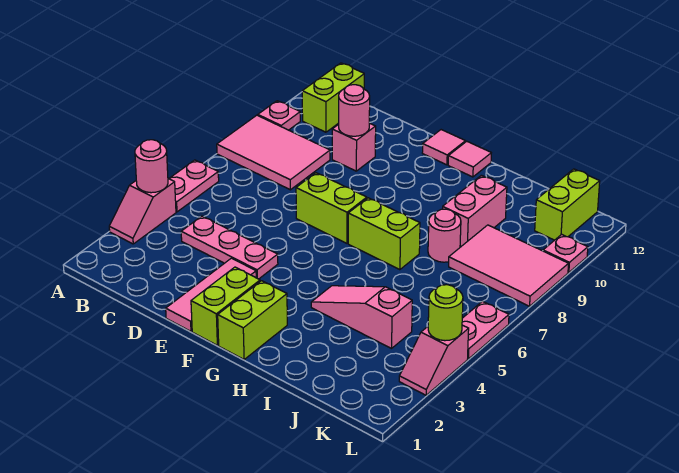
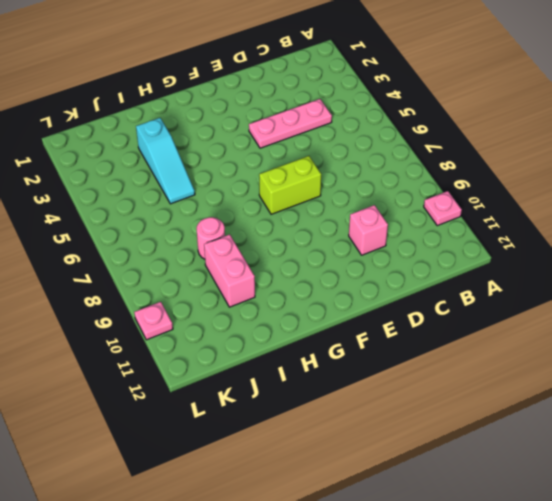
cyan slope I3:I5 level 1 top 3 -> pink slope H4:J4 level 1 top J
none -> pink slope A3:A4 level 1 top 4
none -> pink plate A5:A6 level 1
none -> pink tile A8:C9 level 1

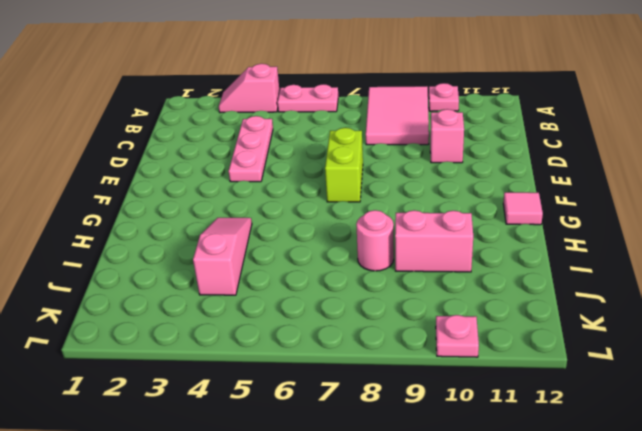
none -> lime brick B11:B12 level 1
none -> pink tile E1:E3 level 1
none -> lime brick F1:F2 level 1

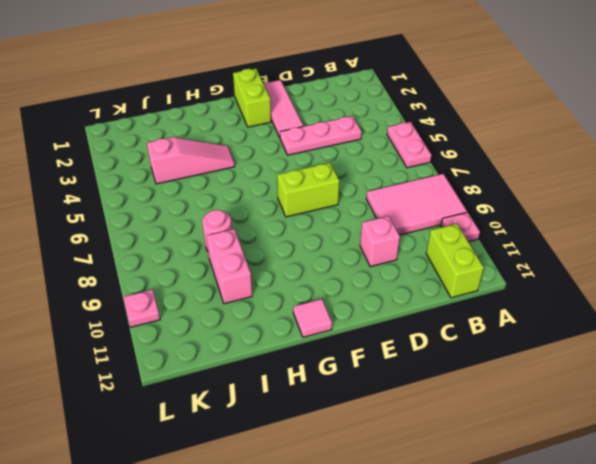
none -> pink slope A3:A4 level 1 top 4
none -> pink tile F12 level 1
none -> lime brick G1:G2 level 1

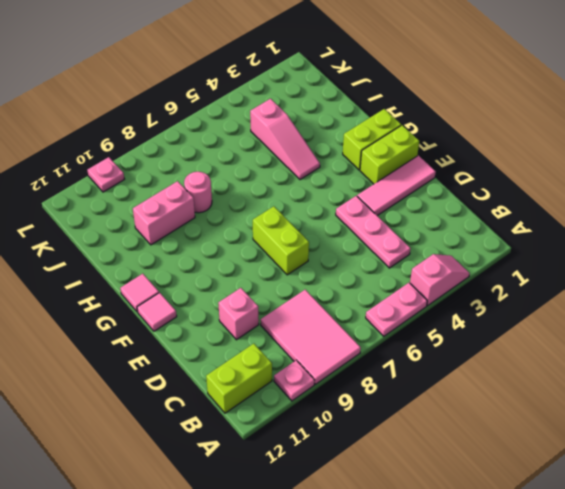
none -> lime brick G7:H7 level 1
none -> pink tile J8:L9 level 1
none -> lime brick K11:K12 level 1

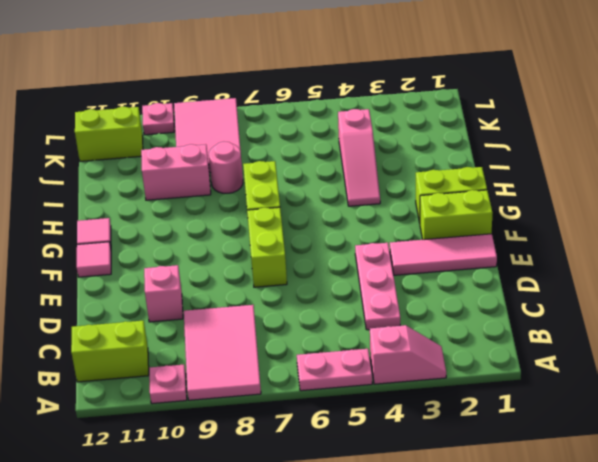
none -> pink slope L3:L4 level 1 top 4
none -> pink plate L5:L6 level 1
none -> pink round brick A4 level 2

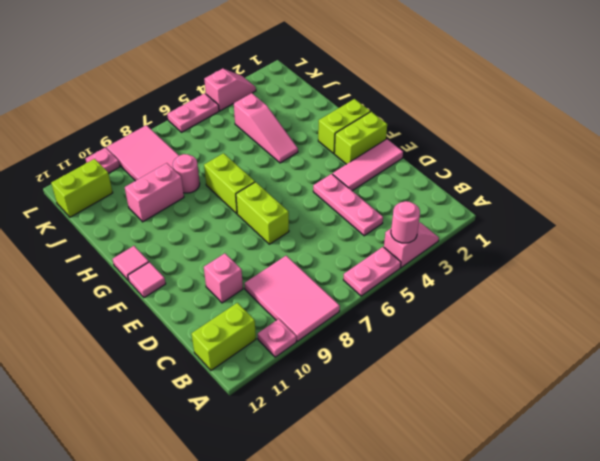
none -> pink round brick D10 level 2
none -> lime round brick L4 level 2

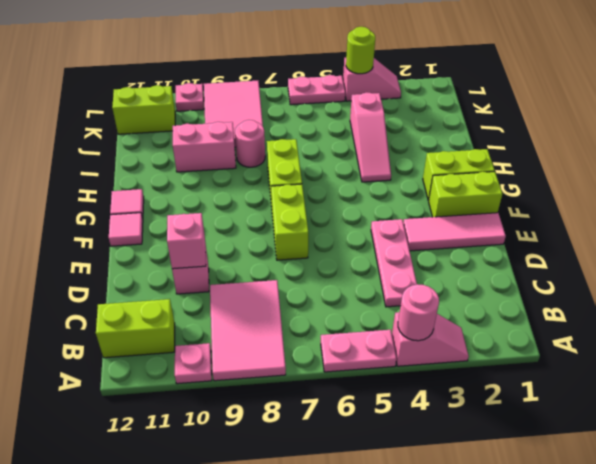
pink brick D10 level 2 -> pink round brick D10 level 2

